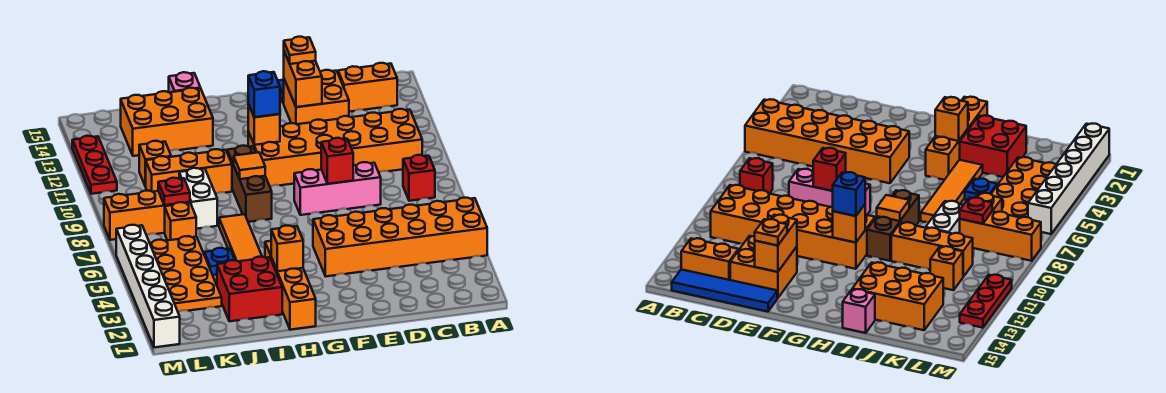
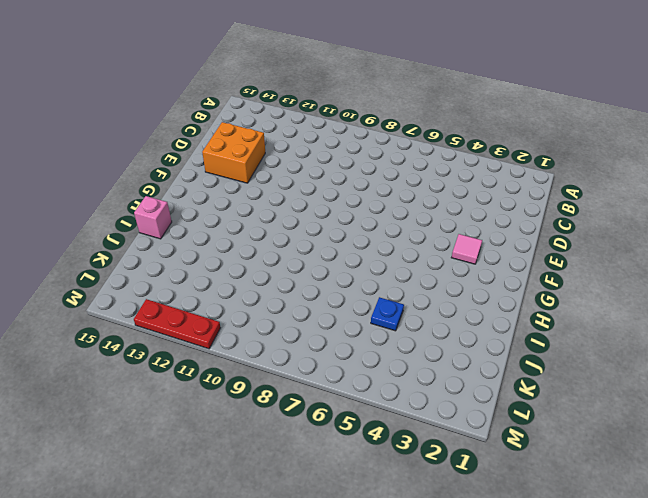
pink tile F3 level 1 -> none
none -> orange brick A4:F5 level 1
none -> red brick B8 level 1
none -> orange brick B10:G11 level 1
none -> orange brick B14:C14 level 1

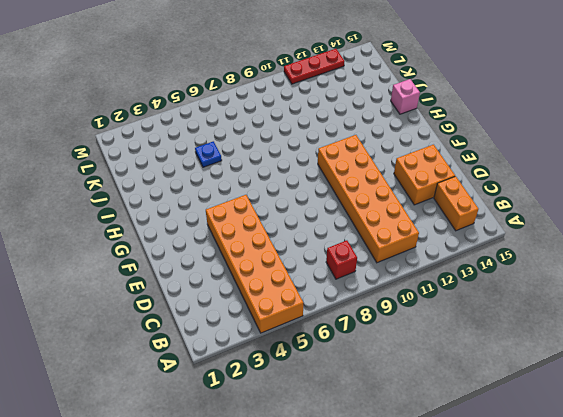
none -> blue tile B15:E15 level 1
none -> pink brick D8:F8 level 1
none -> orange brick H1:H4 level 1
none -> brown brick H8:H10 level 1

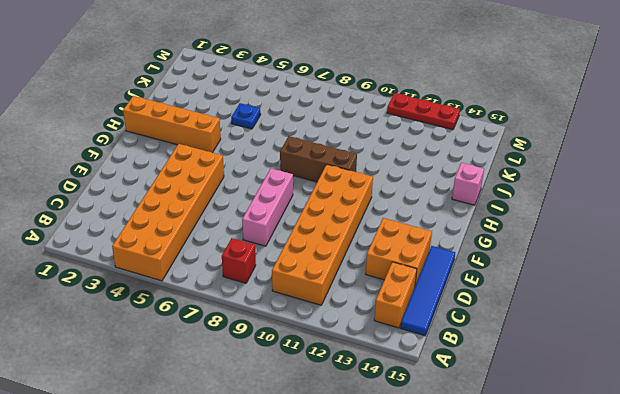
none -> red brick I2:J3 level 1
none -> orange tile I4:I7 level 1
none -> orange brick I10:K10 level 1
none -> orange brick I13:K14 level 1

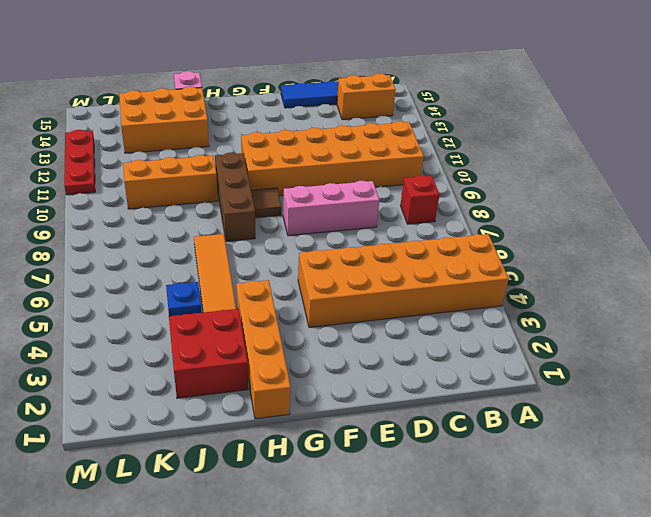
brown tile G9 level 1 -> none
none -> orange brick D13:E14 level 1
none -> white brick J8:J9 level 1
none -> orange plate K3:L6 level 1
none -> orange brick K7 level 1

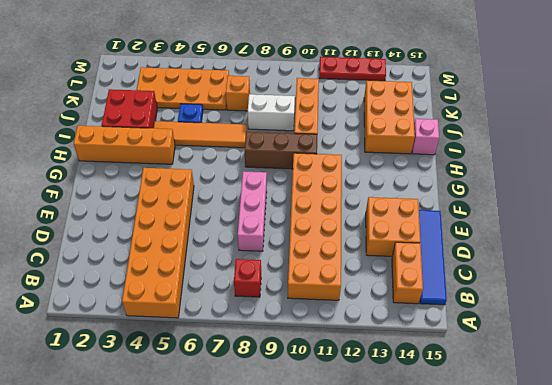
none -> orange brick K8:M8 level 1
none -> orange brick K11 level 1
none -> white brick M1:M6 level 1
none -> red brick E8 level 2

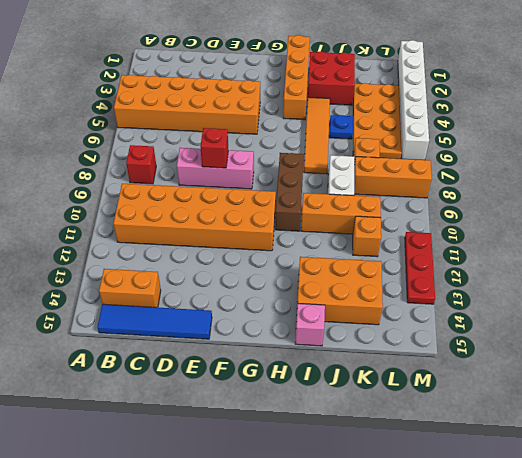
none -> orange brick D13:E14 level 1
none -> orange brick E13:E14 level 2
none -> orange brick G11 level 2
none -> orange brick H3 level 2

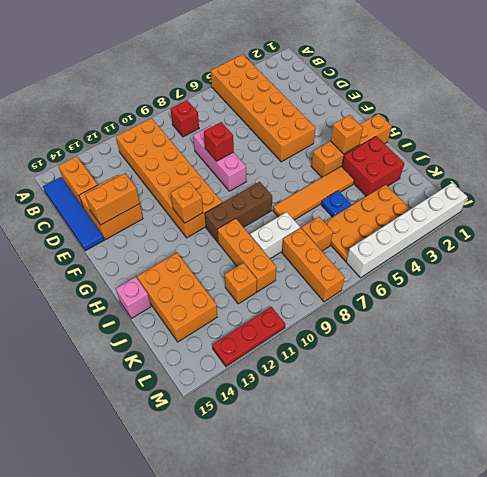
none -> orange tile H9 level 2
none -> red plate K8 level 2
none -> orange plate E14 level 3
none -> blue brick G11 level 3

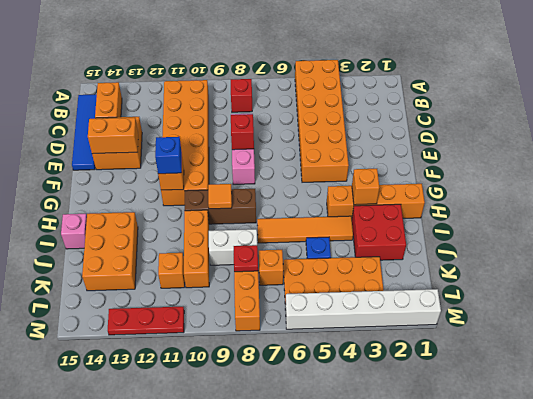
none -> orange plate E14 level 3

